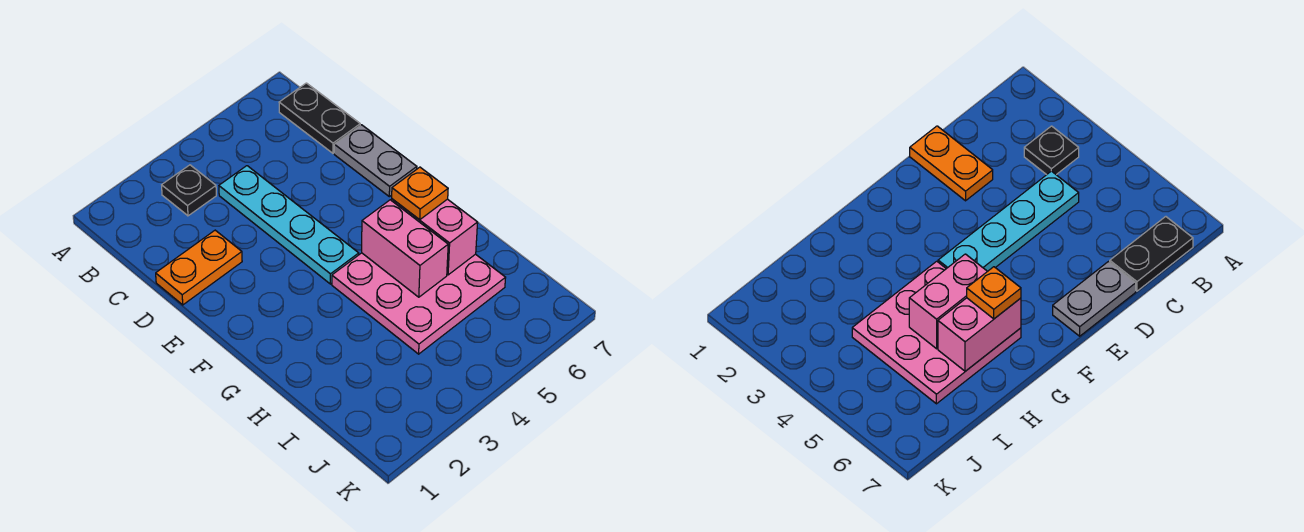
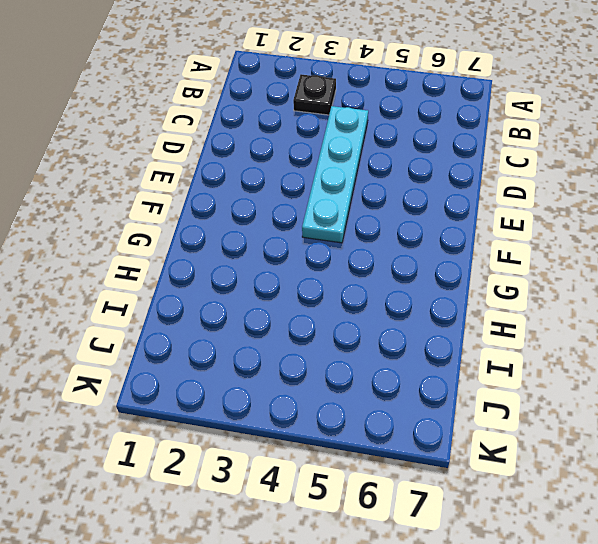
none -> black plate B7:C7 level 1
none -> orange plate D1:D2 level 1

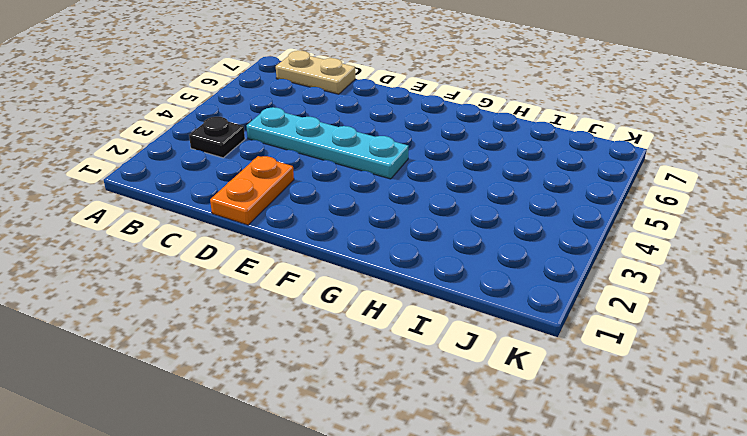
tan plate B7:C7 level 1 -> black plate B7:C7 level 1
none -> grey plate D7:E7 level 1
none -> pink plate G4:I6 level 1

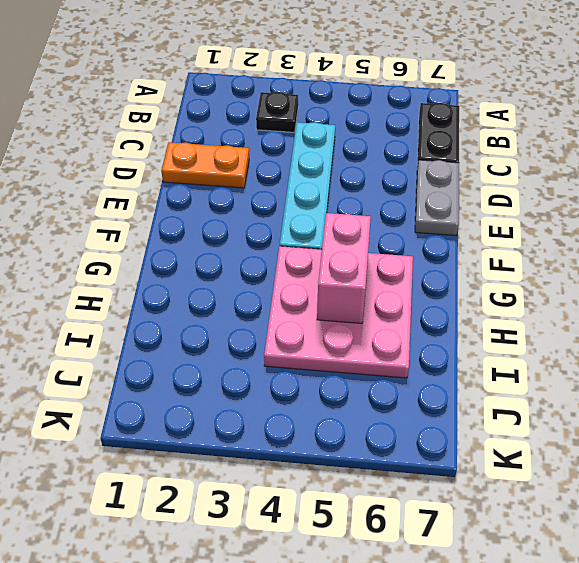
none -> pink brick G6:H6 level 2
none -> orange plate G6 level 3

